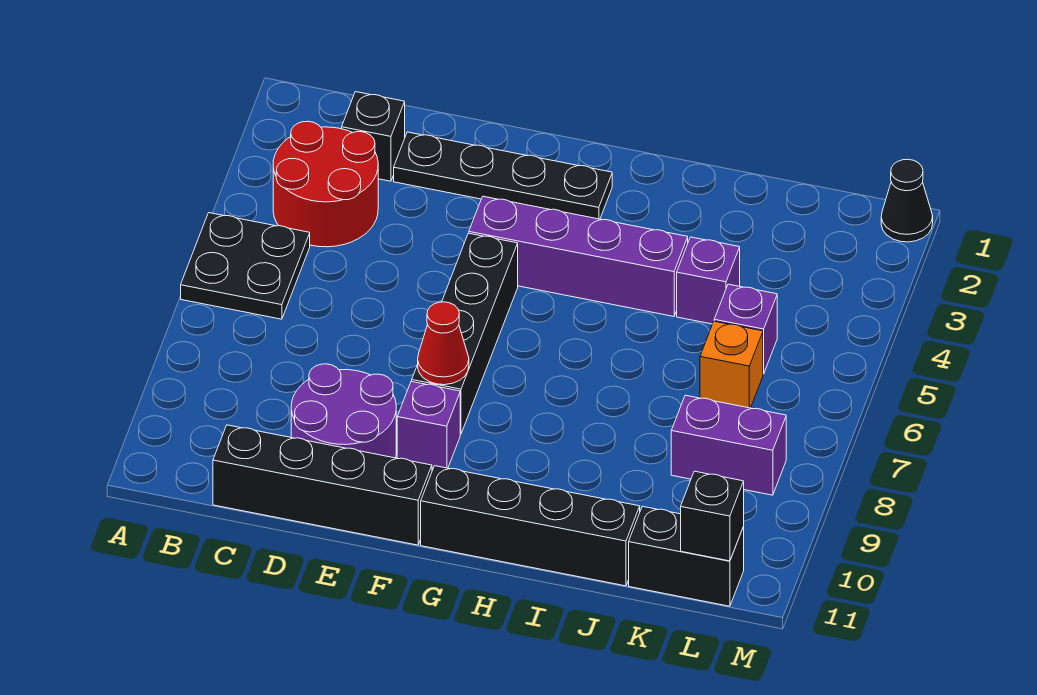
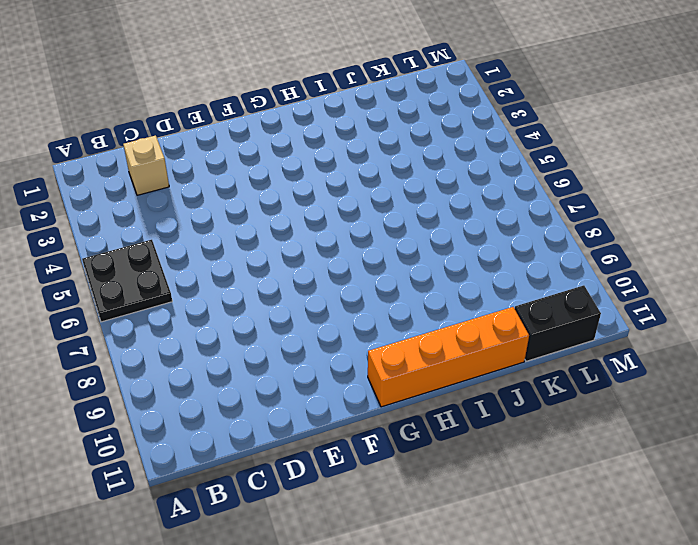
tan brick C2 level 1 -> black brick C2 level 1
orange brick G11:J11 level 1 -> black brick G11:J11 level 1
none -> red round brick B3:C4 level 1
none -> black brick C11:F11 level 1
none -> black plate D2:G2 level 1

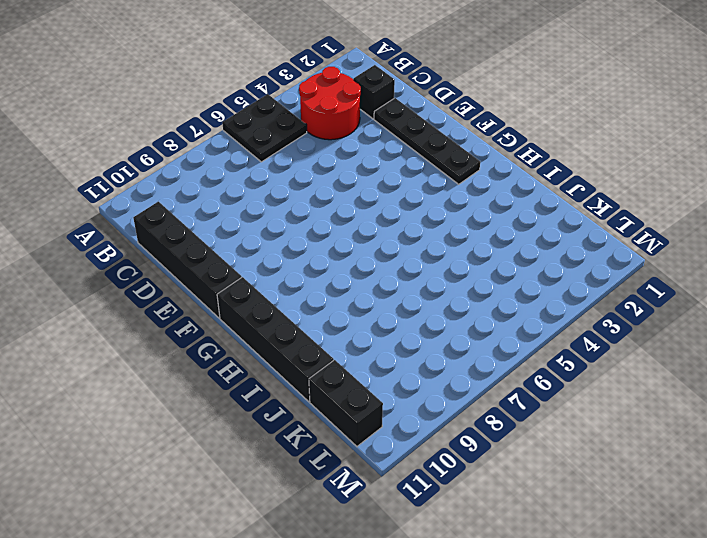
none -> purple round brick D9:E10 level 1
none -> purple brick F4:I4 level 1
none -> black brick F5:F8 level 1

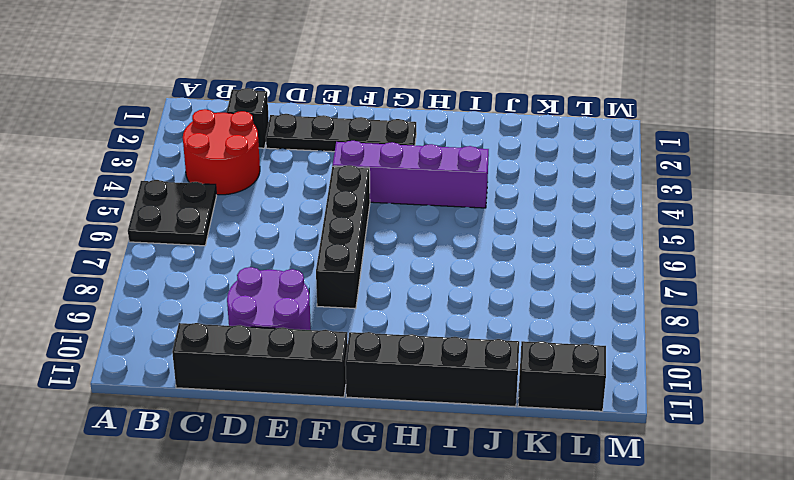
none -> purple brick F9 level 1
none -> purple brick J4 level 1
none -> purple brick K5 level 1

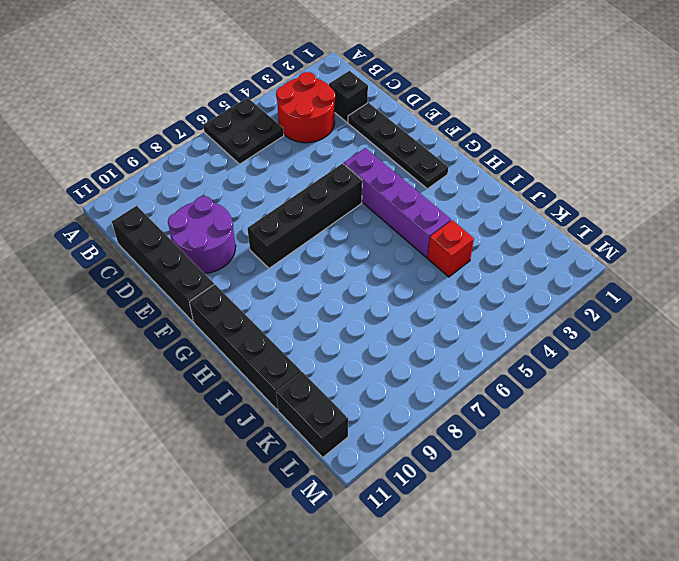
red brick J4 level 1 -> purple brick J4 level 1
none -> purple brick F9 level 1
none -> purple brick K5 level 1
none -> orange brick K6 level 1

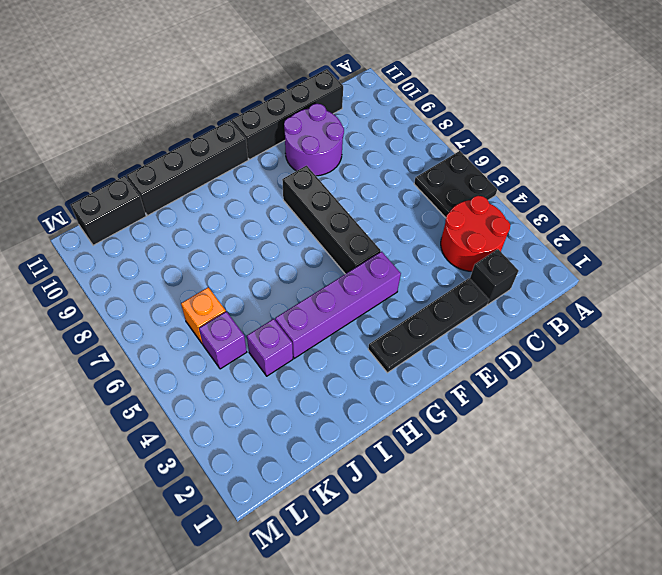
none -> purple brick F9 level 1
none -> purple brick K8:L8 level 1
none -> black cone M1 level 1

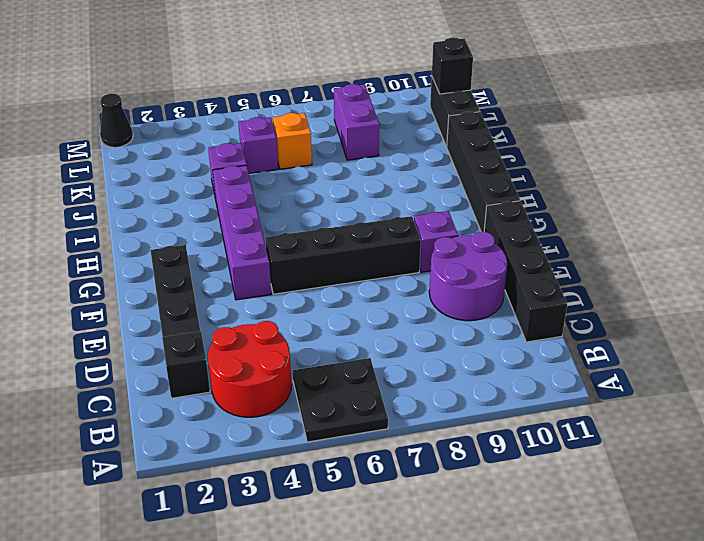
none -> red cone F8 level 2

